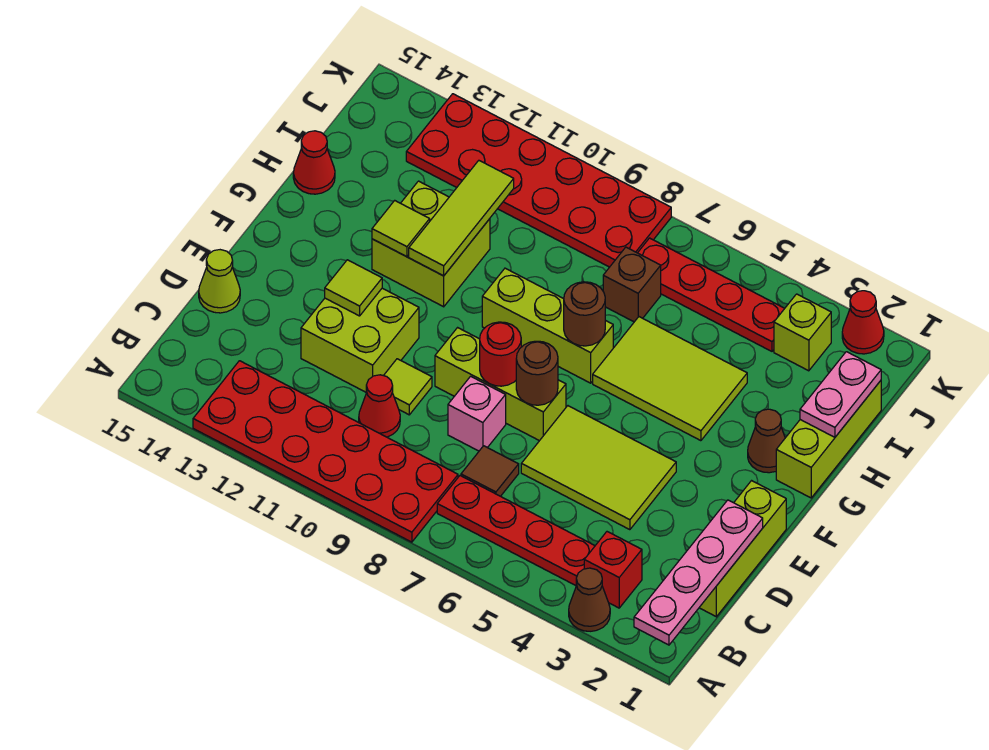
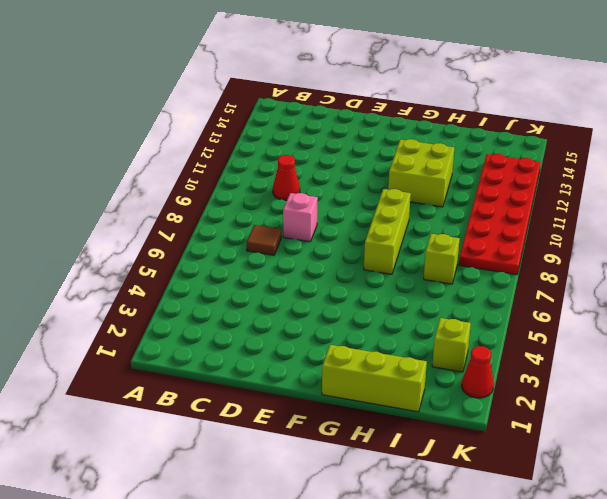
lime brick I7 level 1 -> brown brick I7 level 1
none -> brown cone A3 level 1
none -> red plate A8:B13 level 1
none -> red brick B3 level 1
none -> red plate B4:B7 level 1

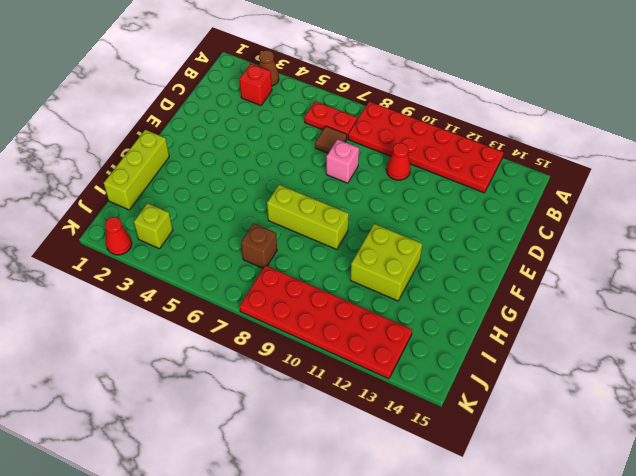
red plate B6:B7 level 1 -> red plate B4:B7 level 1
none -> lime brick C1:E1 level 1
none -> lime tile D4:E6 level 1
none -> lime tile D10 level 1
none -> lime brick D11:E12 level 1

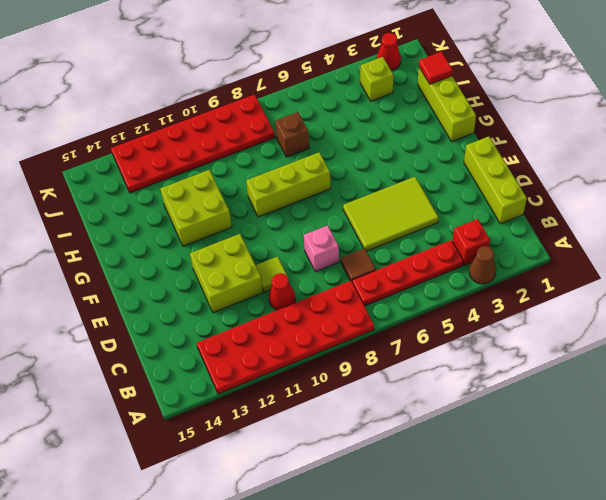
red tile I1 level 2 -> pink plate H1:I1 level 2
none -> lime cone D15 level 1
none -> lime brick E7:E9 level 1
none -> brown cone G2 level 1
none -> lime tile G4:H6 level 1

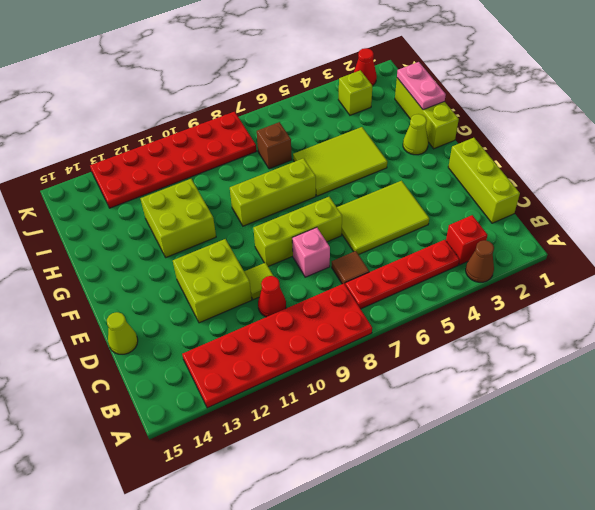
lime cone G2 level 1 -> brown cone G2 level 1
none -> red cone H15 level 1
none -> red plate J4:J7 level 1
none -> pink plate A1:D1 level 2
none -> brown round brick E7 level 2

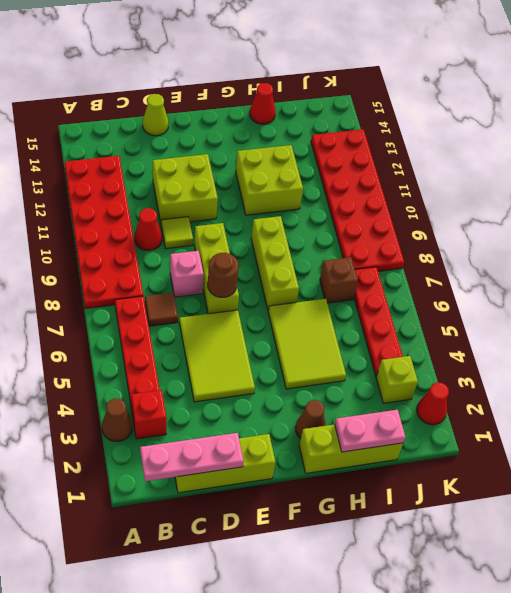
pink plate B1:D1 level 2 -> pink plate A1:D1 level 2
none -> red round brick E8 level 2
none -> lime tile E12 level 2
none -> brown round brick G7 level 2
none -> lime tile G11:I11 level 2

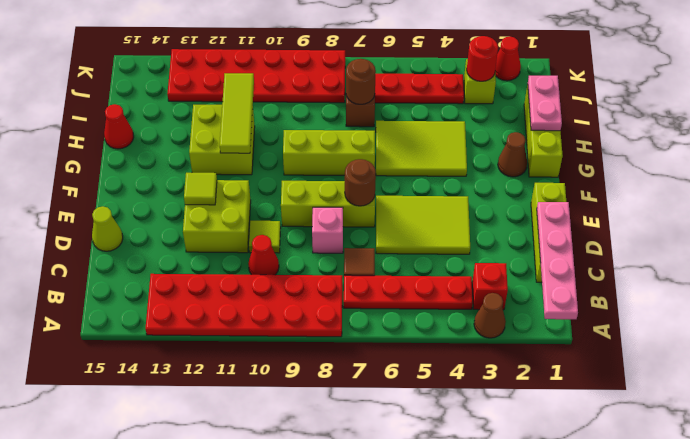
brown round brick I7 level 2 -> brown round brick G7 level 2
red round brick J3 level 2 -> red round brick E8 level 2
none -> lime tile G12 level 2

